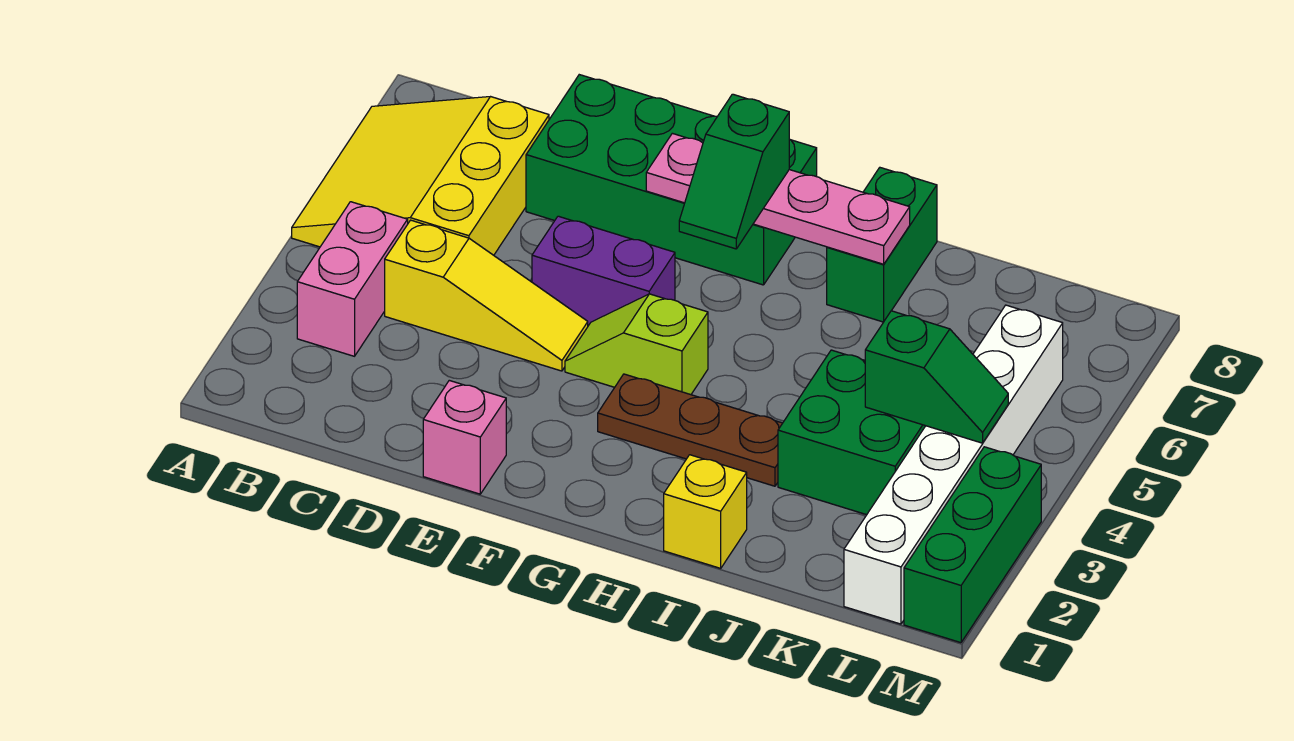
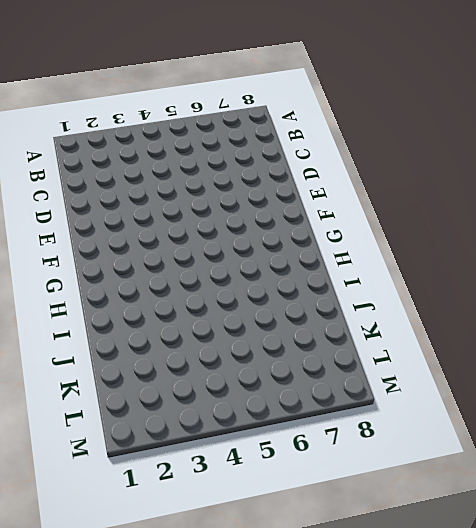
none -> yellow slope A5:C7 level 1 top C
none -> pink brick B3:B4 level 1
none -> yellow slope C4:E4 level 1 top C

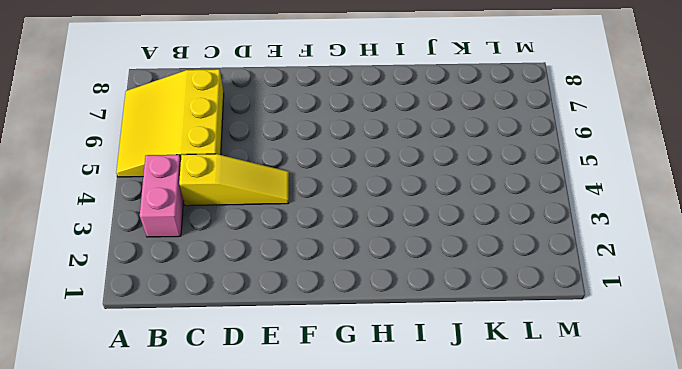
none -> green brick D7:G8 level 1
none -> pink brick E1 level 1
none -> purple brick E5:F5 level 1

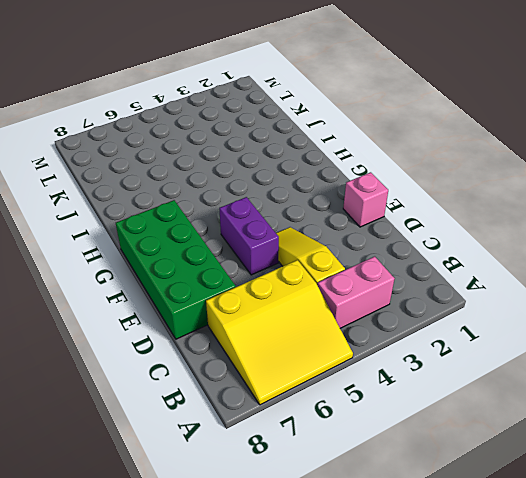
none -> lime slope F4:G4 level 1 top G
none -> brown plate G3:I3 level 1
none -> yellow brick I1 level 1

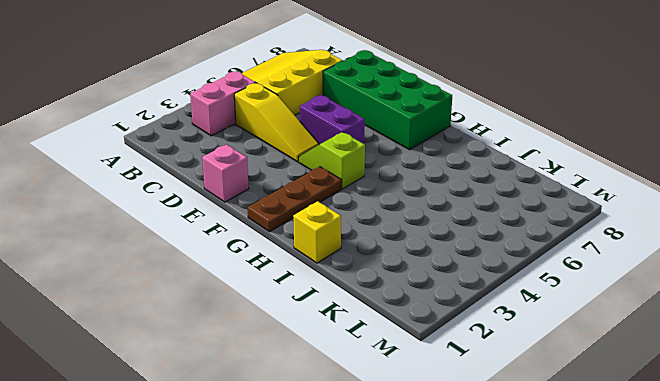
brown plate G1:G3 level 1 -> brown plate G3:I3 level 1
none -> green brick I7:I8 level 1
none -> green brick J3:K4 level 1
none -> white brick L1:L6 level 1

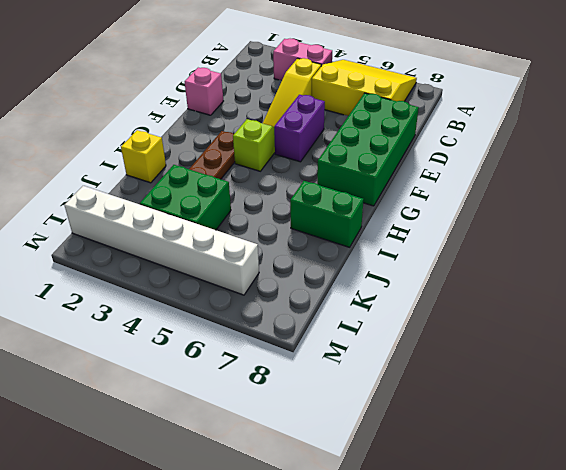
none -> green brick M1:M3 level 1
none -> pink plate F7:I7 level 2
none -> green slope K4:L4 level 2 top K

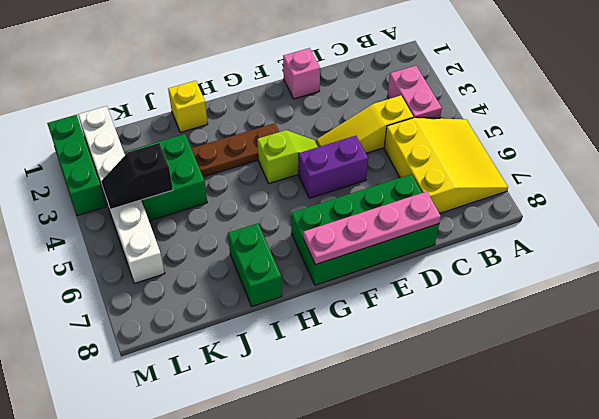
pink plate D8:G8 level 2 -> pink plate F7:I7 level 2
black slope K4:L4 level 2 top K -> green slope K4:L4 level 2 top K
none -> green slope G6:G7 level 3 top 7

